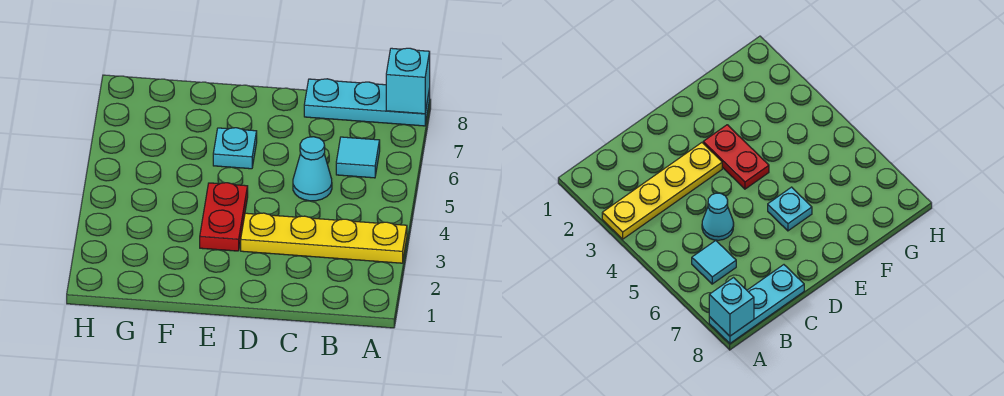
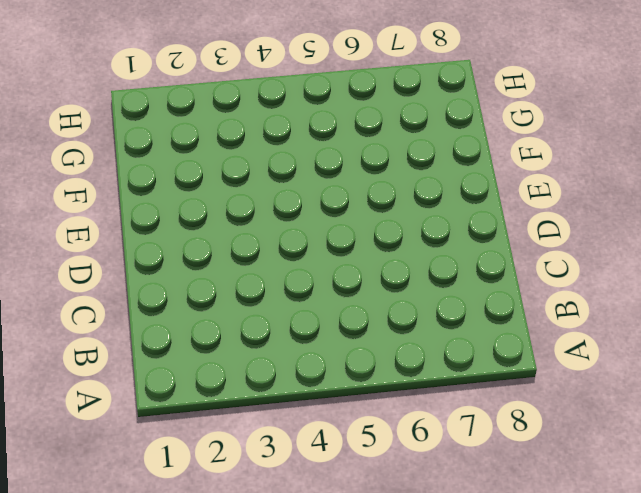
none -> yellow plate A3:D3 level 1
none -> cyan plate A8:C8 level 1

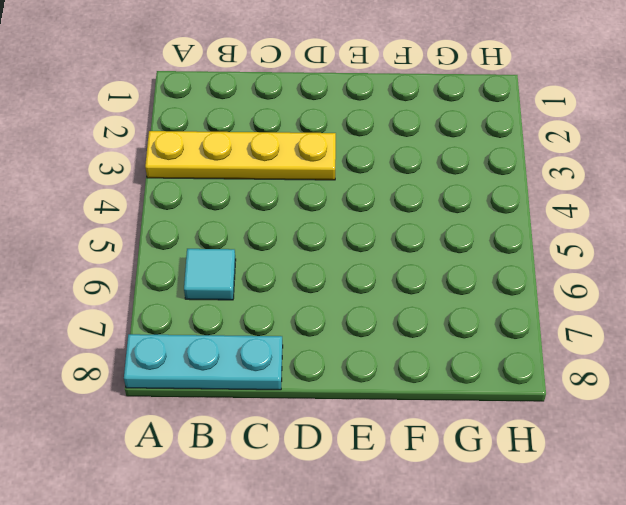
none -> cyan cone C5 level 1
none -> red plate E3:E4 level 1

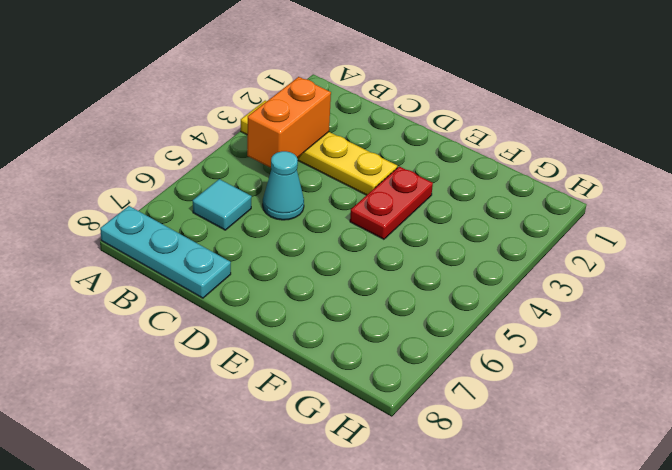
orange brick B3:B4 level 2 -> none
none -> cyan plate E6 level 1
none -> cyan brick A8 level 2

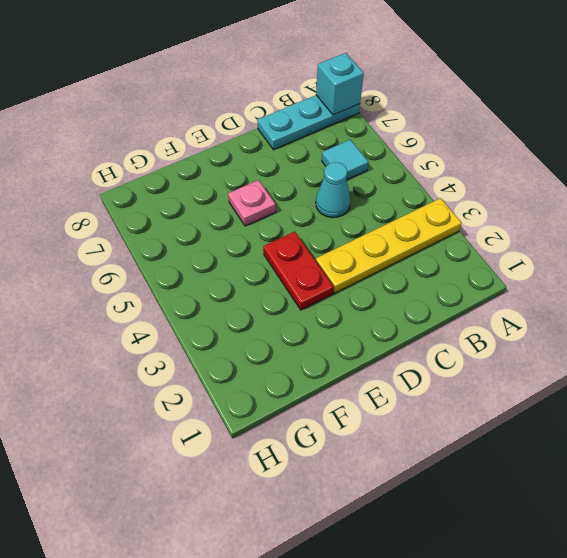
pink plate E6 level 1 -> cyan plate E6 level 1

